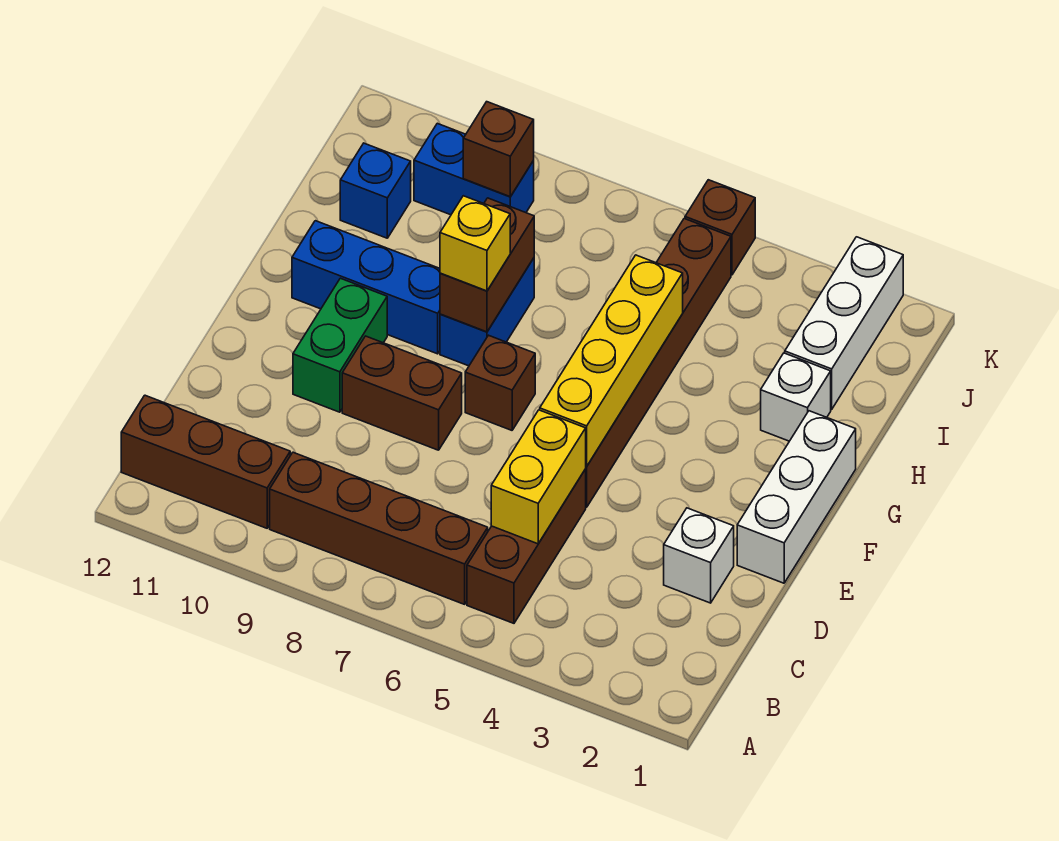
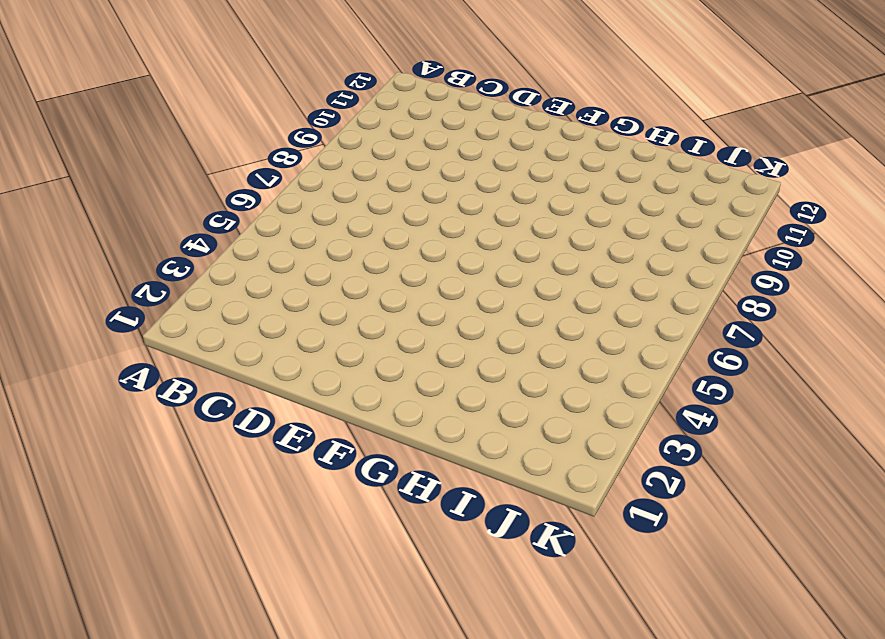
none -> brown brick B5:D5 level 1
none -> brown brick B6:B9 level 1
none -> brown brick B10:B12 level 1

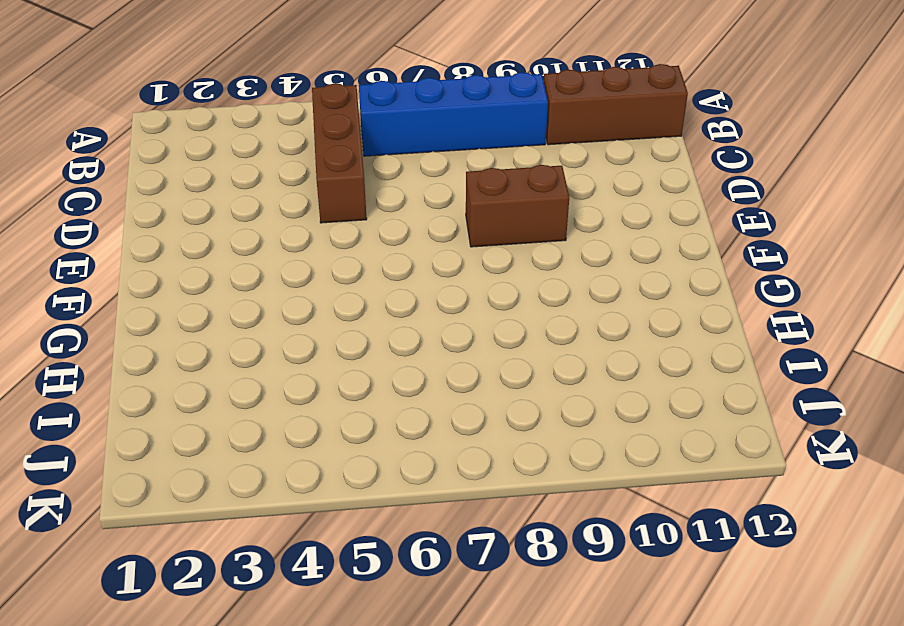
blue brick B6:B9 level 1 -> brown brick B6:B9 level 1
none -> white brick D2 level 1
none -> white brick E1:G1 level 1
none -> brown brick E5:J5 level 1

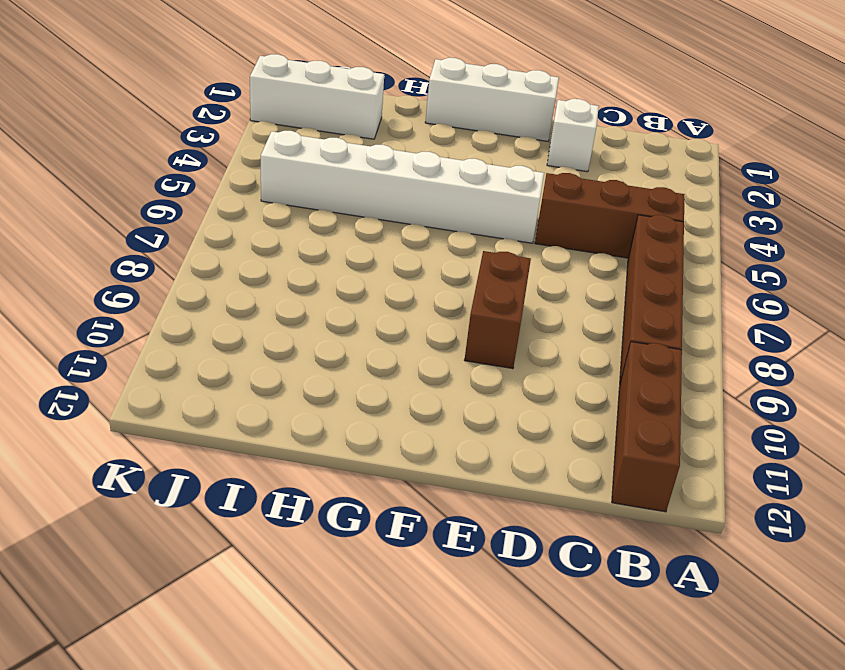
white brick E5:J5 level 1 -> brown brick E5:J5 level 1
none -> green brick E10:F10 level 1
none -> brown brick F7 level 1
none -> blue brick G8:H8 level 1

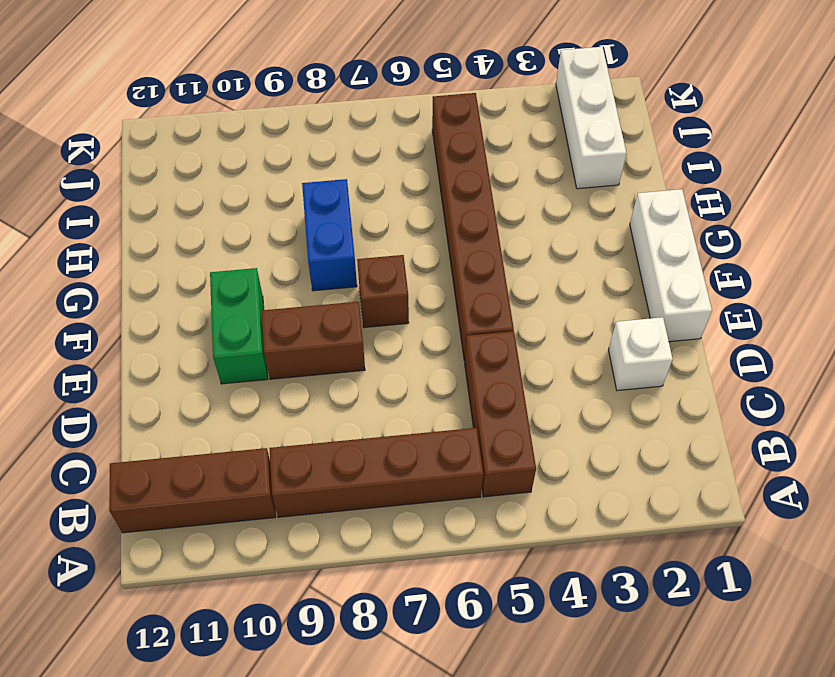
none -> blue brick G9:G11 level 1
none -> white brick H2 level 1
none -> blue brick I11 level 1

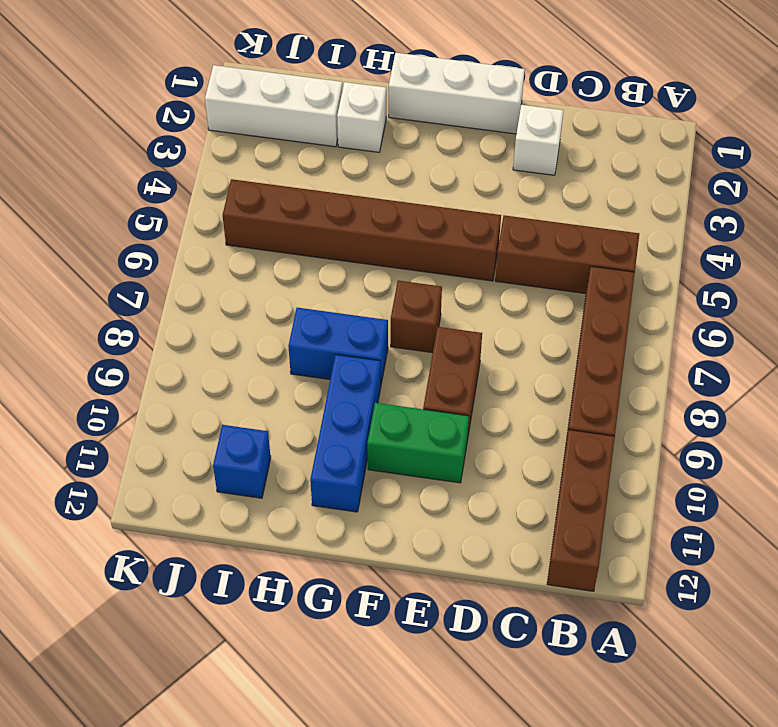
none -> blue brick J9:J10 level 1
none -> brown brick K5 level 1
none -> yellow brick C5:D5 level 2

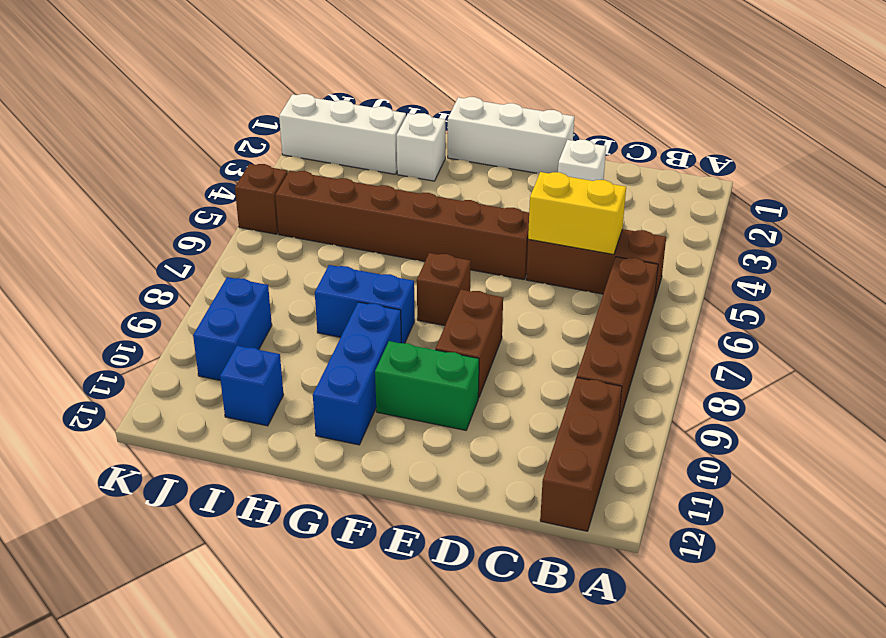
none -> yellow brick E5:H5 level 2
none -> brown brick G8:H8 level 2
none -> brown brick J9 level 2

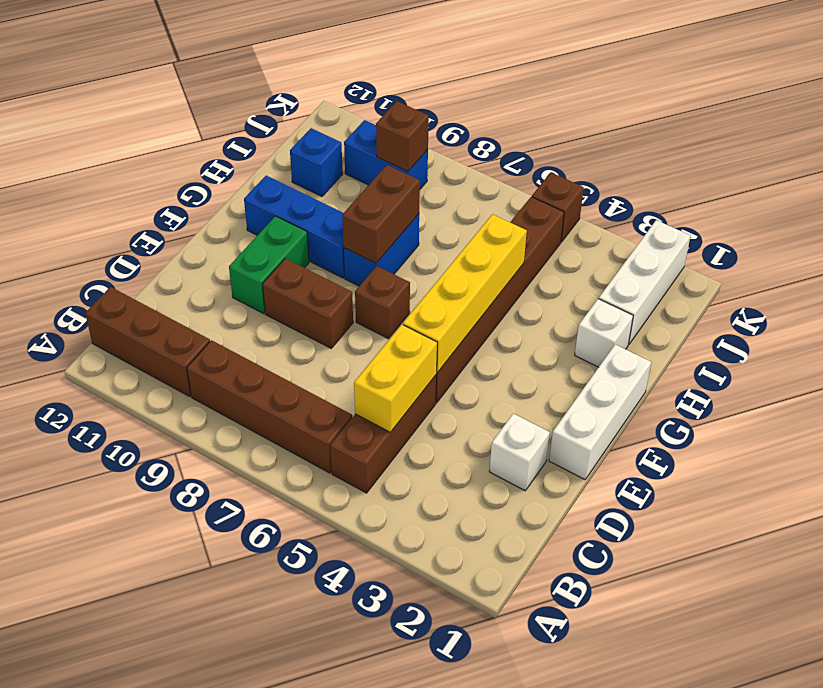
none -> yellow brick G8 level 3

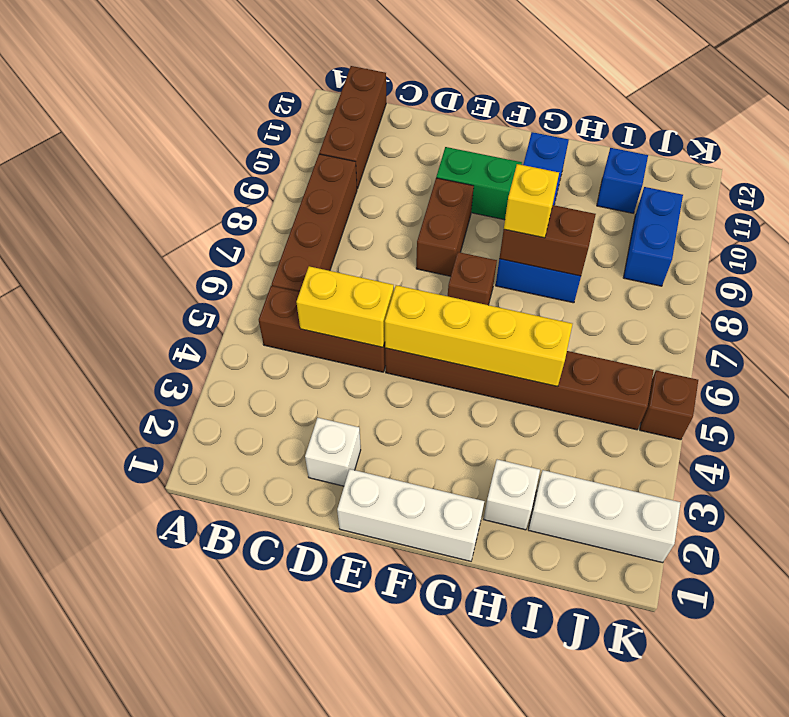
none -> brown brick J9 level 2

